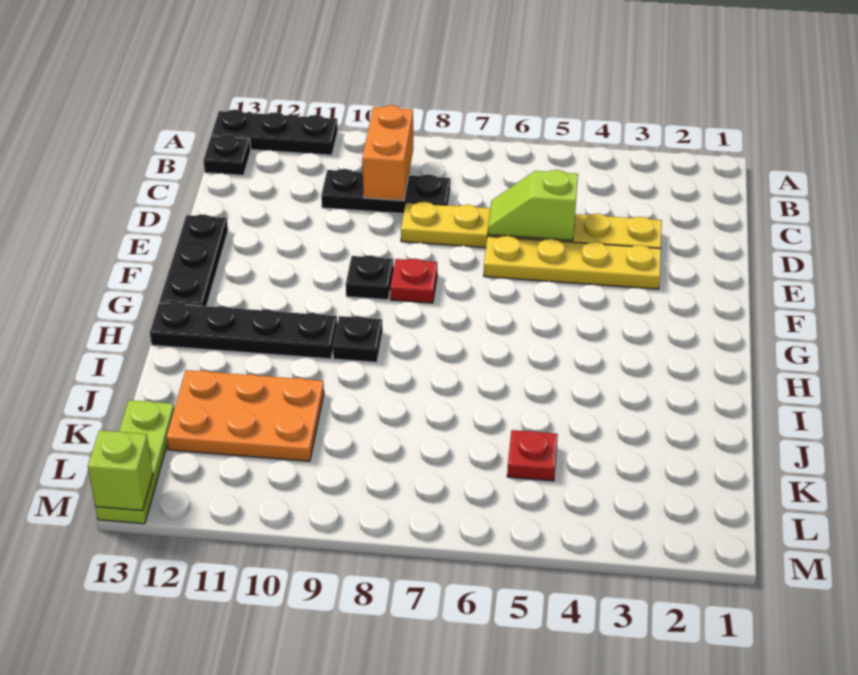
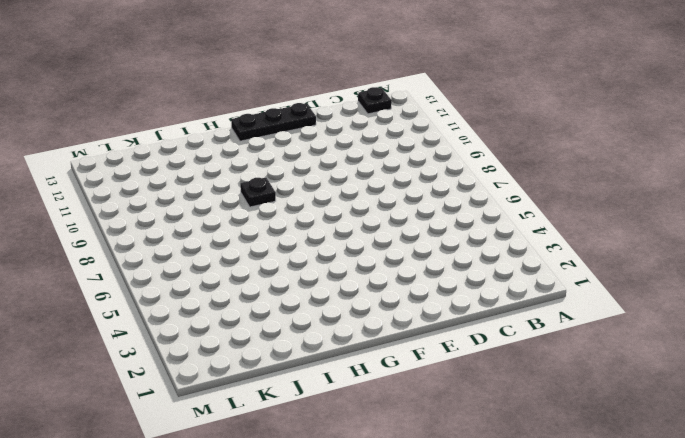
none -> black plate A11:A13 level 1
none -> black plate C8:C10 level 1
none -> yellow plate D3:D8 level 1

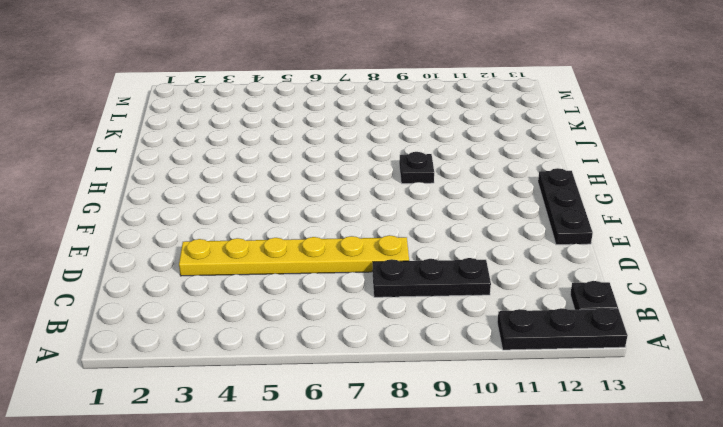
none -> yellow plate E3:E6 level 1
none -> red plate F8 level 1
none -> black plate F9 level 1

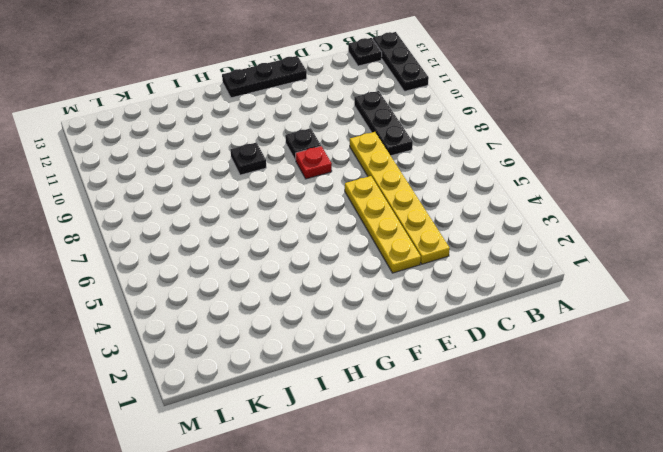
none -> black plate H10:H13 level 1
none -> orange plate J10:K12 level 1
none -> red plate K5 level 1

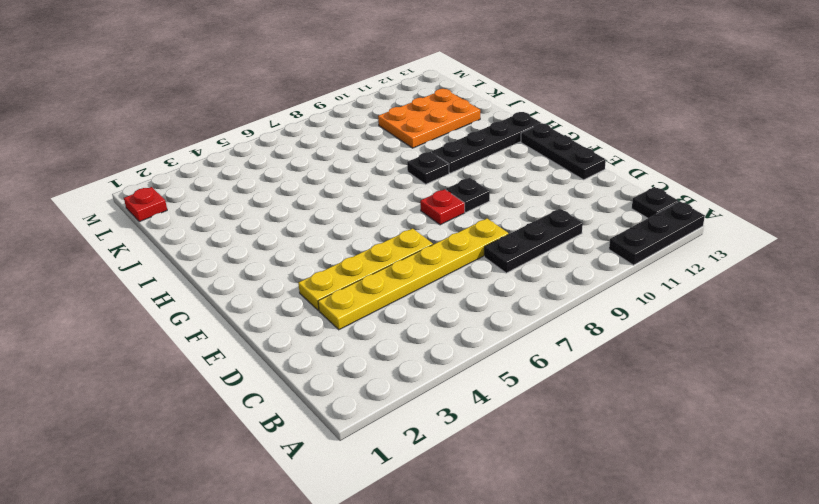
red plate L1 level 1 -> red plate K5 level 1
none -> lime plate K13:M13 level 1
none -> orange brick B9:C9 level 2
none -> lime slope D5:D6 level 2 top 5

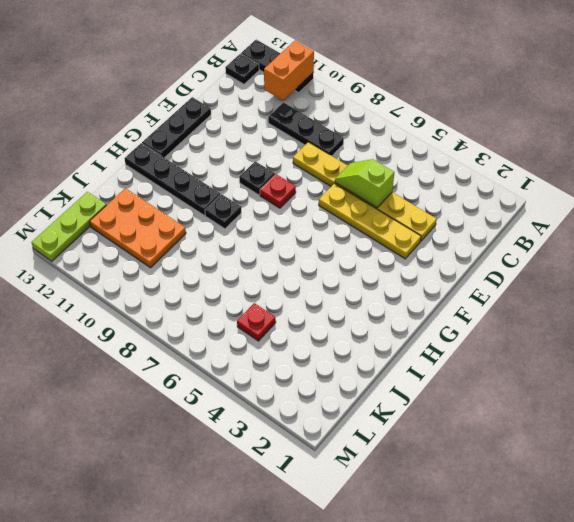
orange brick A11:B11 level 2 -> orange brick B9:C9 level 2
none -> lime brick M13 level 2

